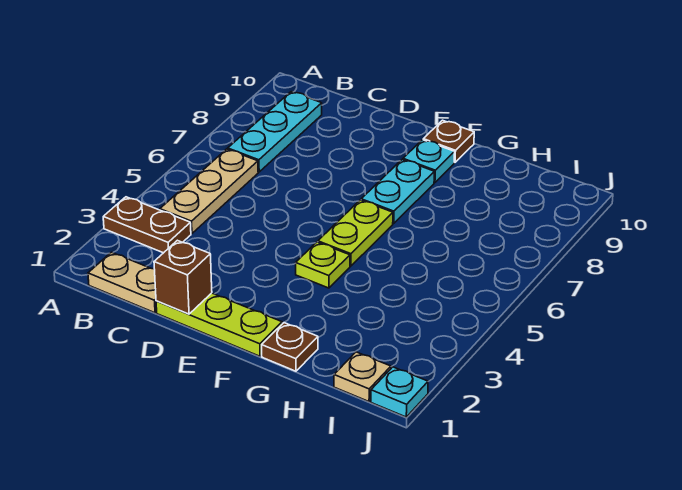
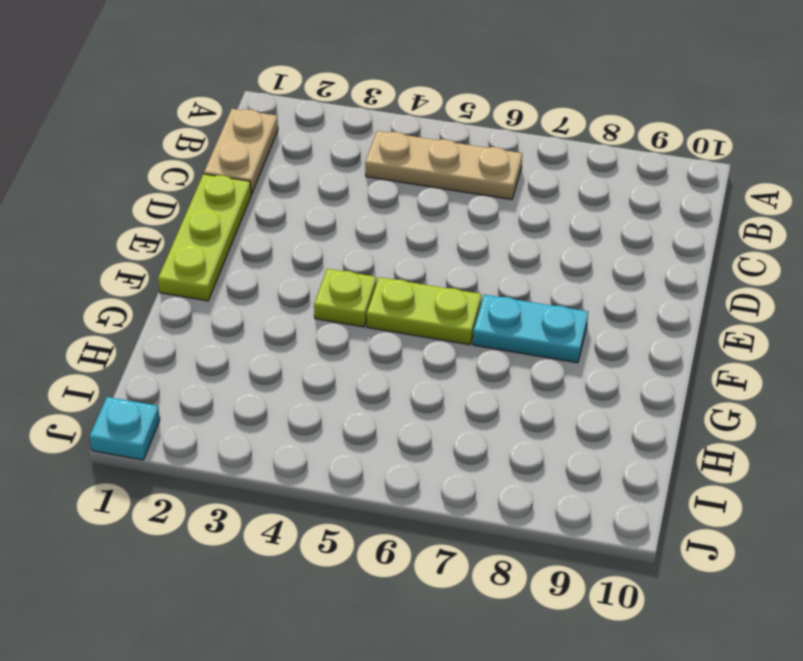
none -> brown plate A3:B3 level 1
none -> cyan plate B7:B9 level 1
none -> cyan plate F9 level 1

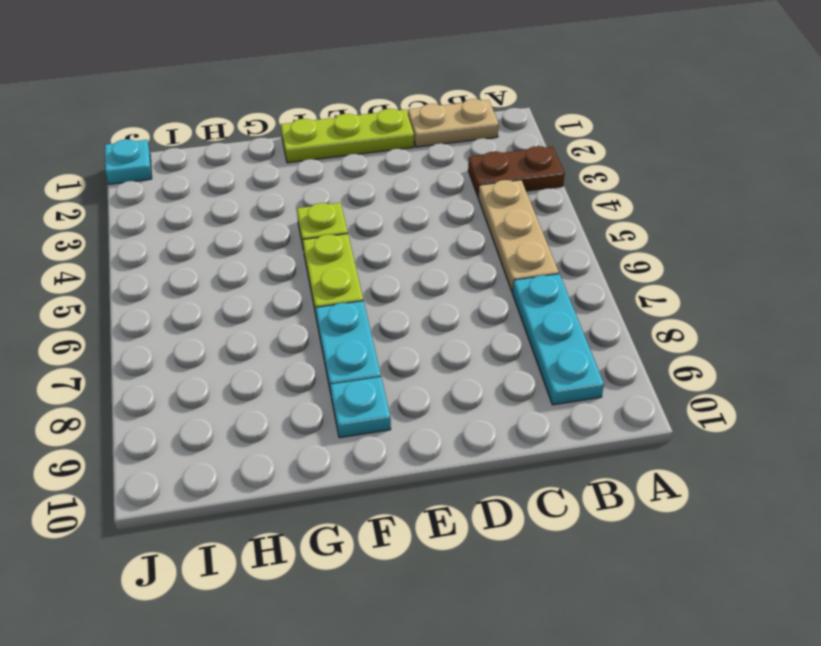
none -> brown plate F10 level 1
none -> brown plate G1 level 1
none -> tan plate I1 level 1

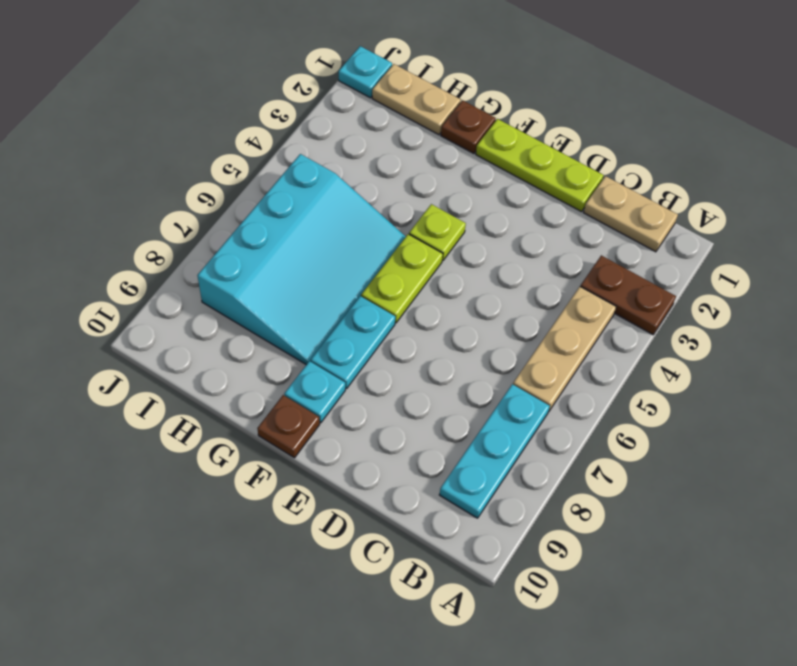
cyan slope G5:I8 level 1 top I -> none
tan plate H1:I1 level 1 -> tan plate I1 level 1
none -> brown brick D1 level 2

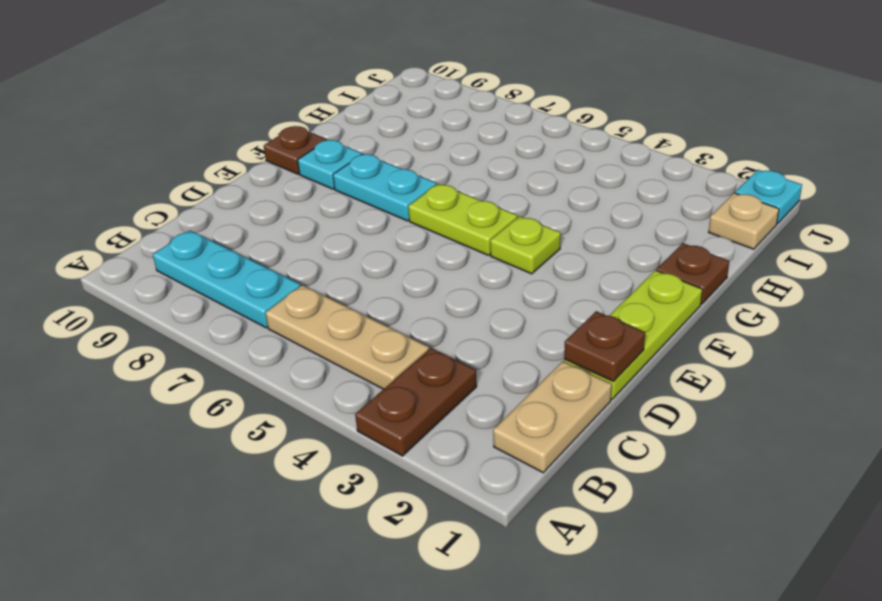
brown plate D1 level 2 -> brown brick D1 level 2

